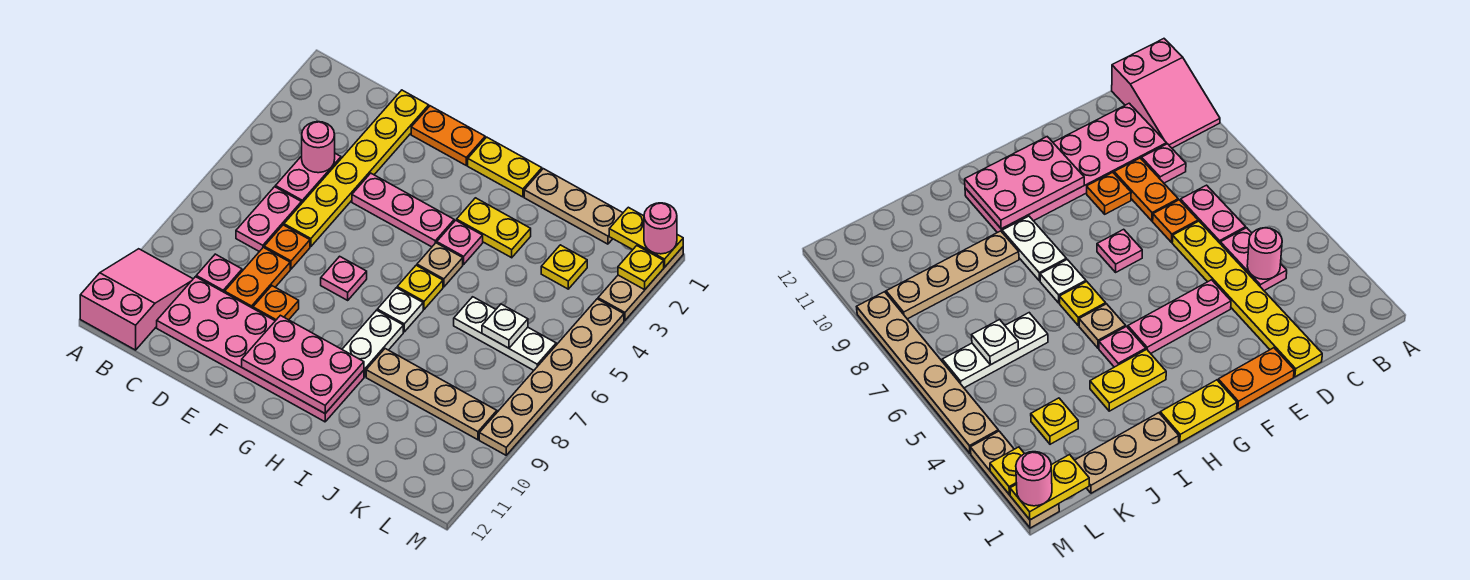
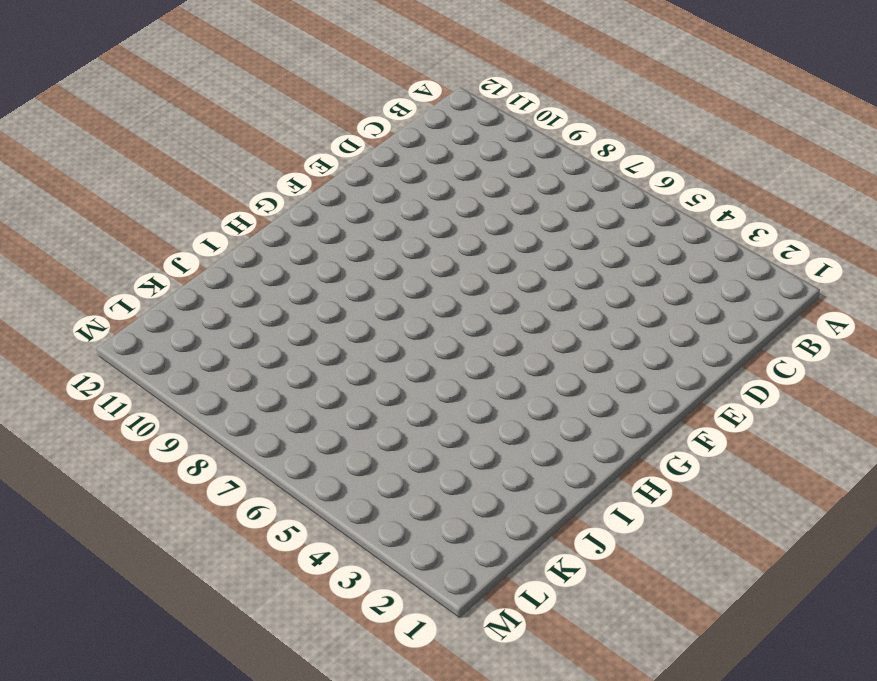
none -> pink slope A10:B12 level 1 top 12
none -> pink plate C4:C5 level 1
none -> pink plate C6:C7 level 1
none -> pink plate C9 level 1

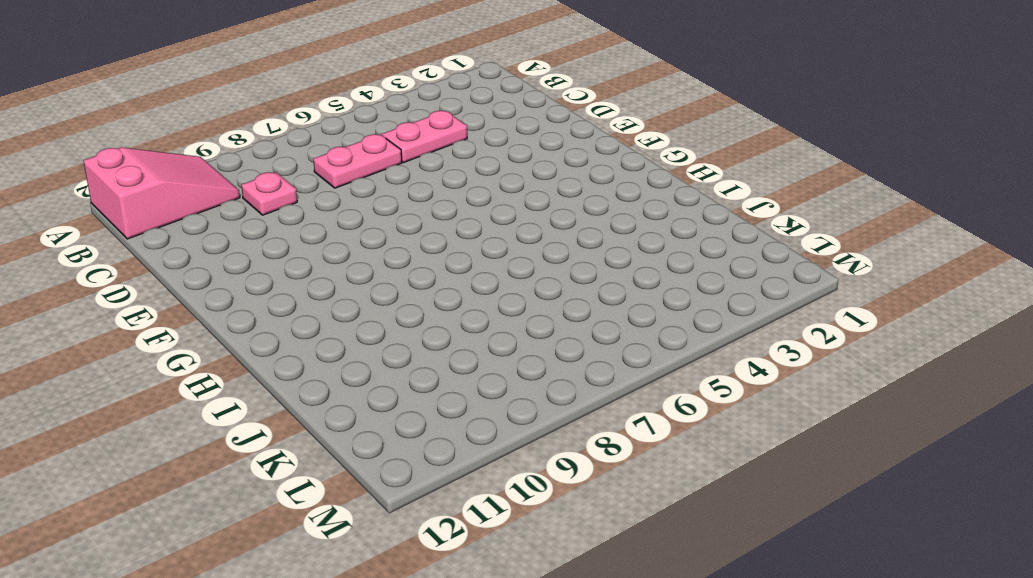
none -> pink plate C10:H11 level 1
none -> yellow plate D1:D6 level 1
none -> orange plate D7 level 1
none -> orange plate D8:D9 level 1

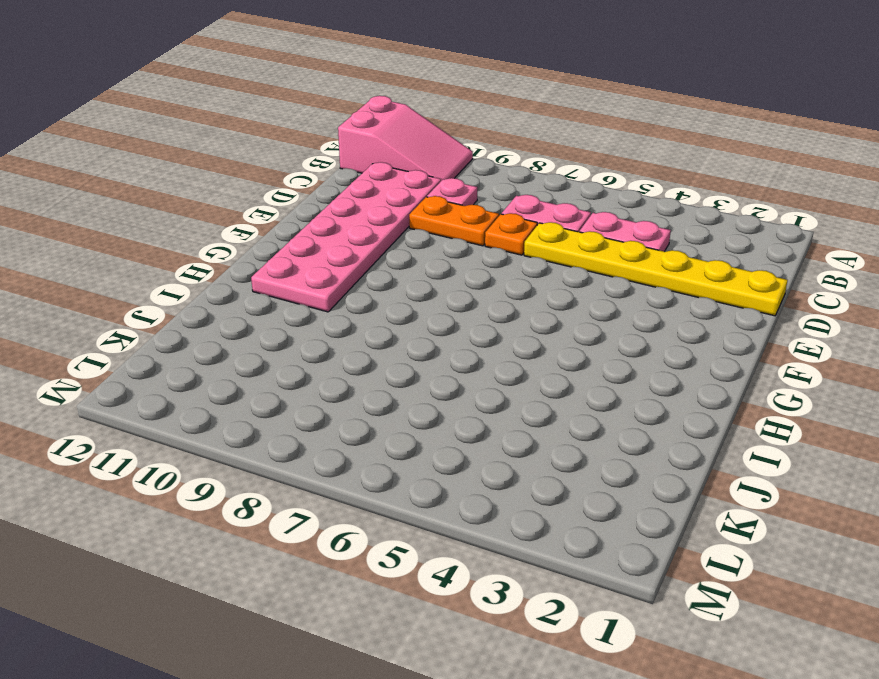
none -> orange plate E1:F1 level 1
none -> pink plate E4:G4 level 1
none -> orange plate E9 level 1
none -> pink plate F7 level 1

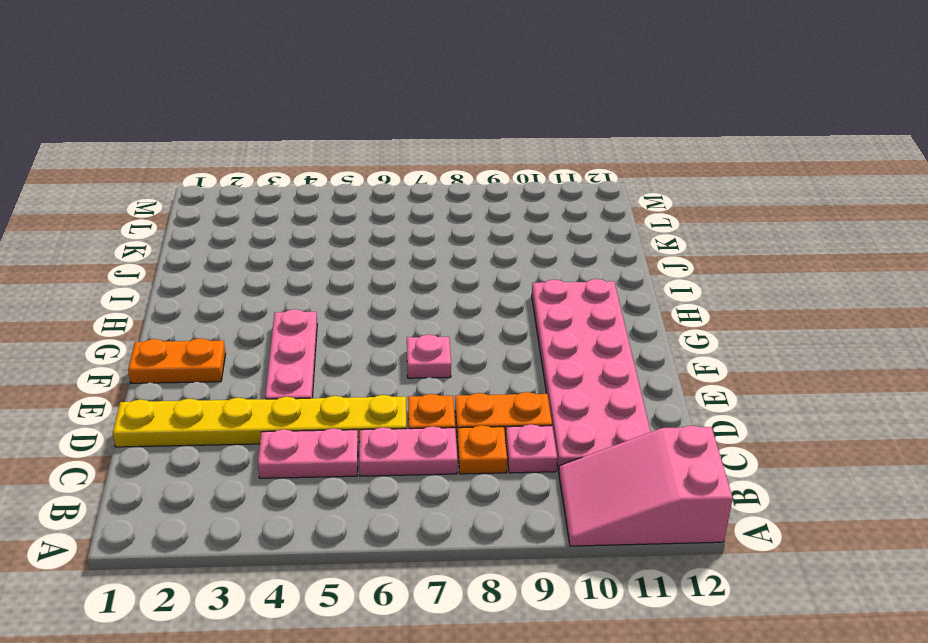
orange plate C8 level 1 -> orange plate E9 level 1
orange plate F1:F2 level 1 -> orange plate E1:F1 level 1
none -> yellow plate G1:H1 level 1
none -> yellow plate H3:I3 level 1
none -> pink plate H4 level 1
none -> tan plate H5 level 1

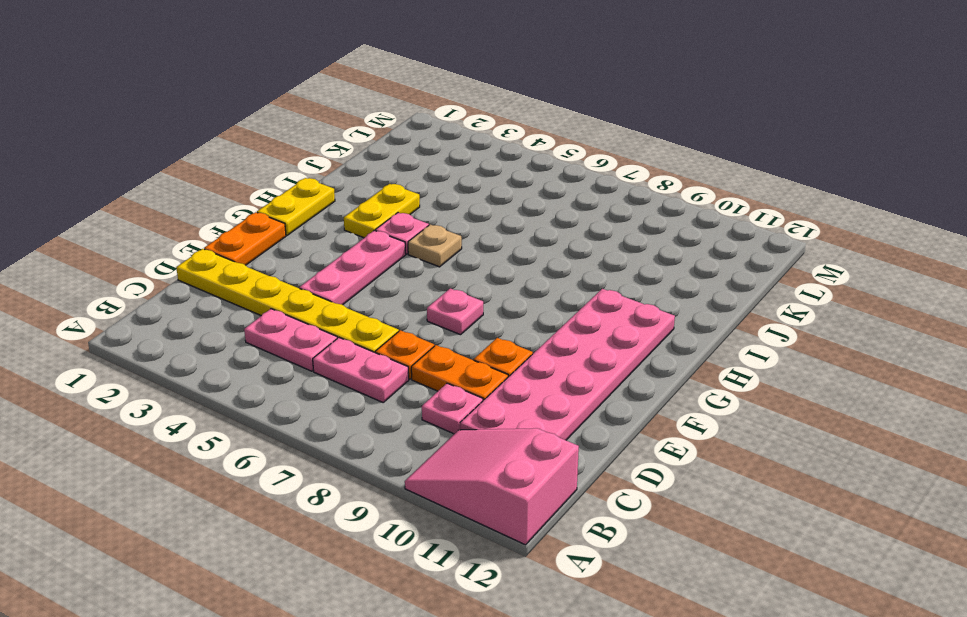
none -> yellow plate H6 level 1
none -> white plate H7 level 1
none -> white plate H8:H9 level 1
none -> tan plate I1:K1 level 1

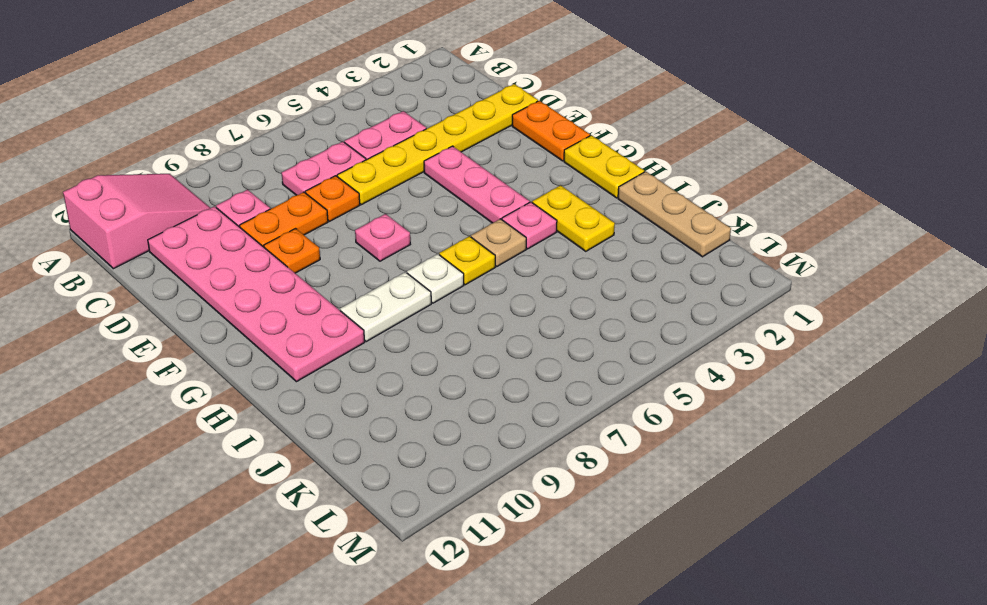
none -> tan plate I9:L9 level 1
none -> white plate J6:L6 level 1
none -> yellow plate K3 level 1
none -> tan plate M1:M3 level 1

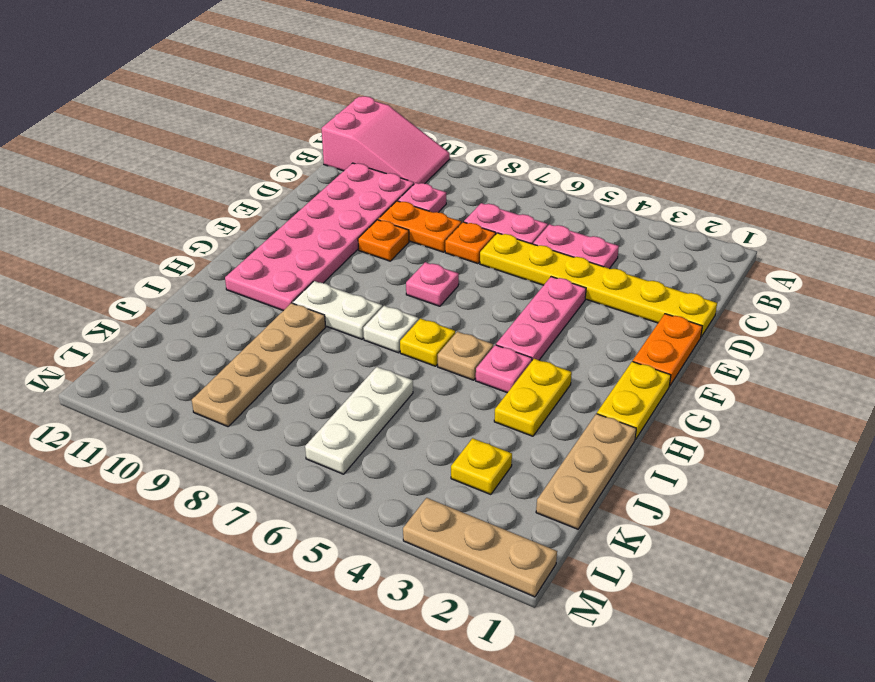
none -> tan plate M4:M9 level 1
none -> pink round brick C4 level 2
none -> pink plate F10:H11 level 2
none -> white plate K6 level 2

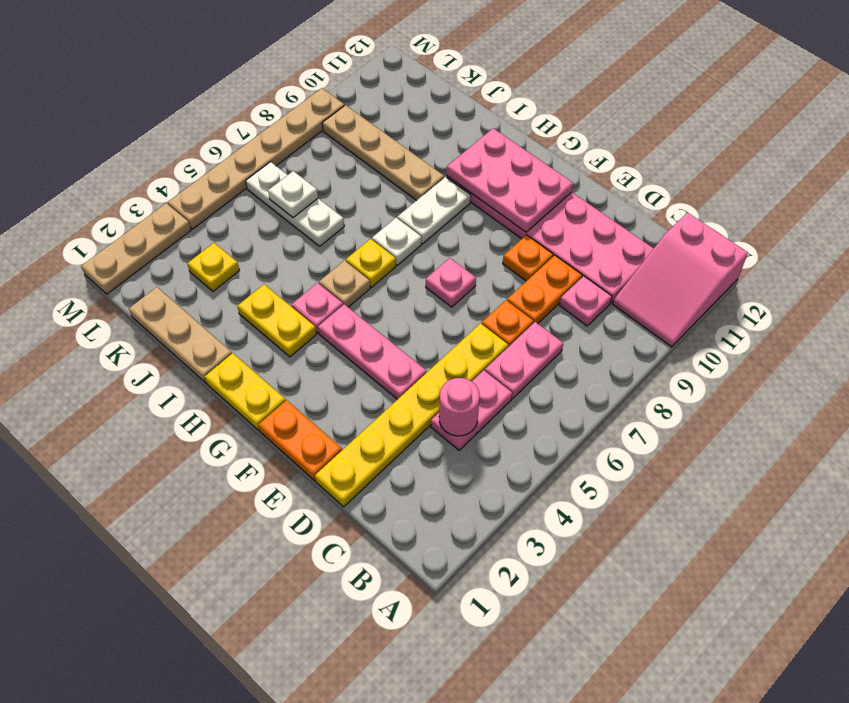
none -> yellow plate L1:M1 level 2
none -> yellow plate M2 level 2
none -> pink round brick M1 level 3

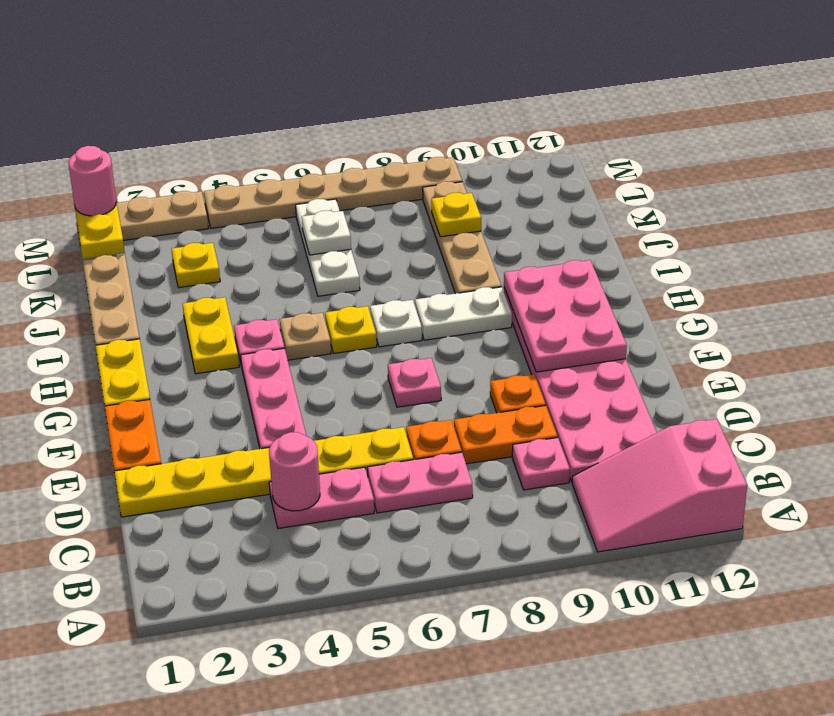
yellow plate K9 level 2 -> yellow plate M2 level 2

